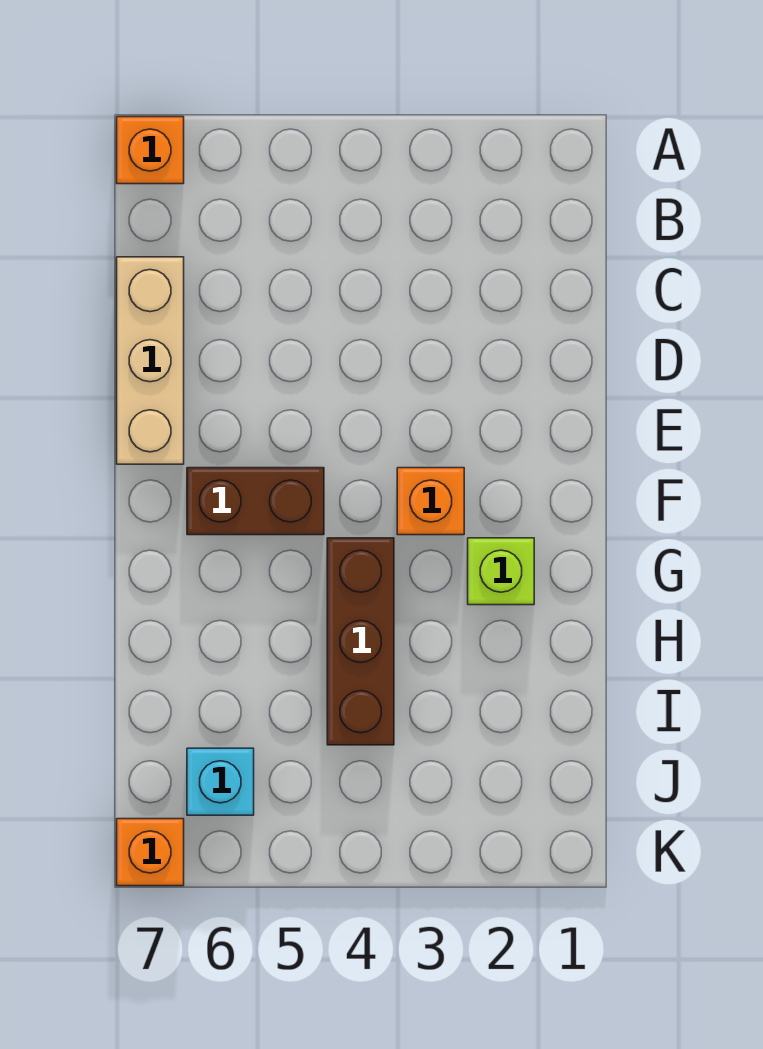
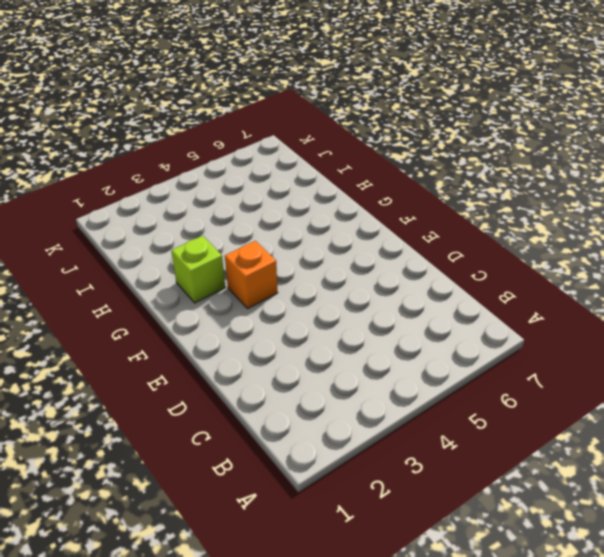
none -> orange brick A7 level 1
none -> tan brick C7:E7 level 1

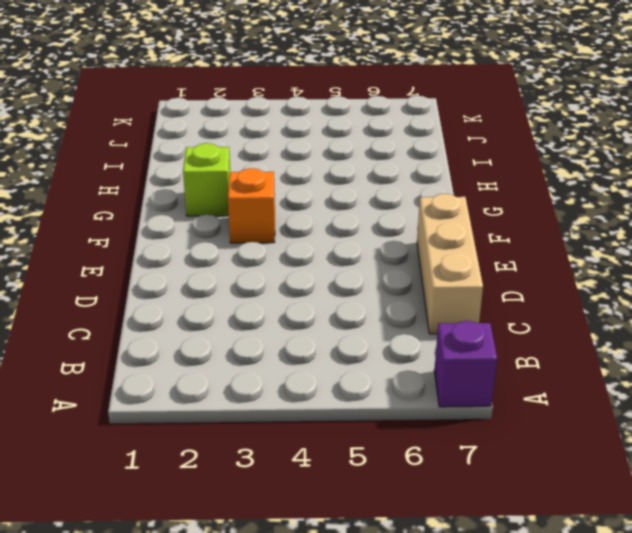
purple brick A7 level 1 -> orange brick A7 level 1
none -> brown brick F5:F6 level 1
none -> brown brick G4:I4 level 1

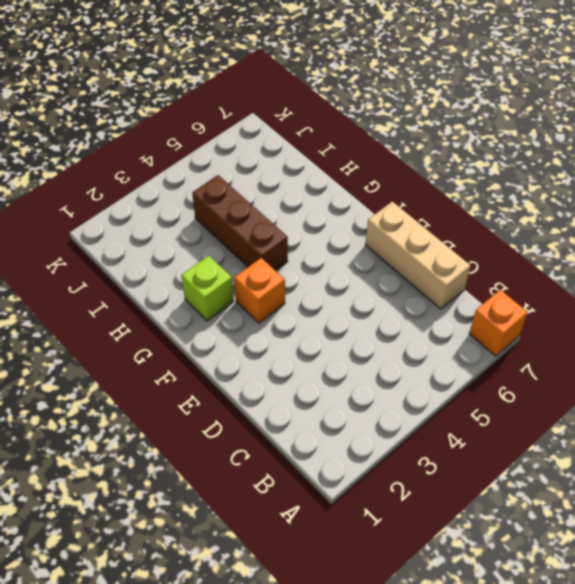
none -> brown brick F5:F6 level 1
none -> cyan brick J6 level 1

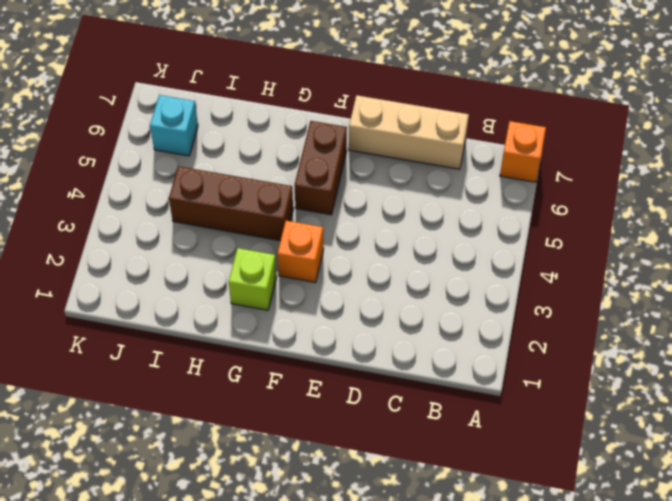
none -> orange brick K7 level 1

